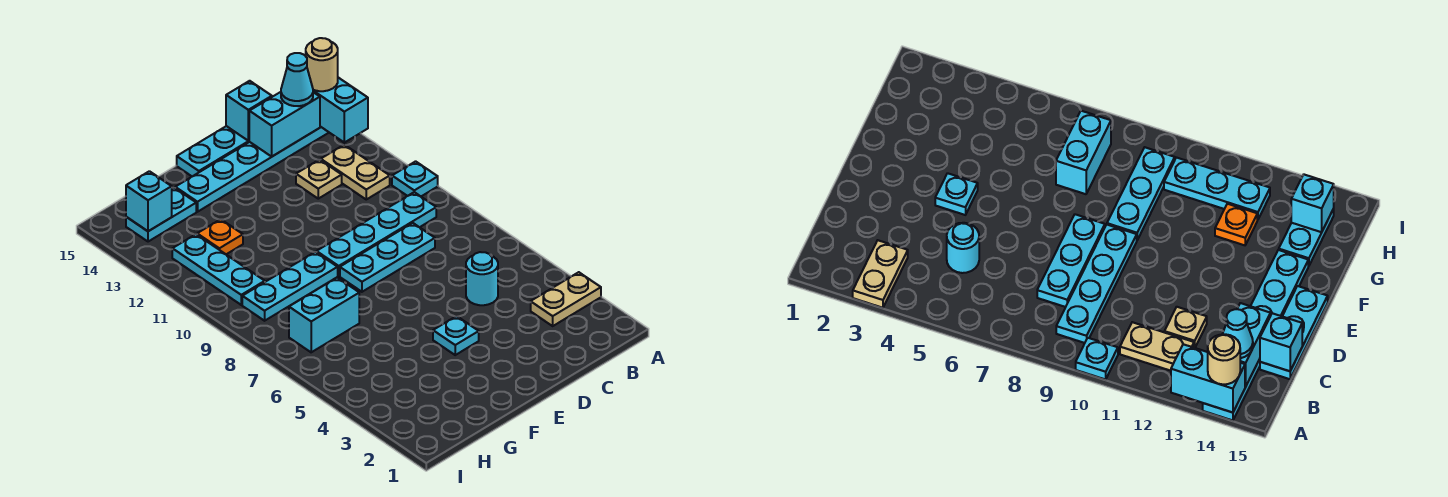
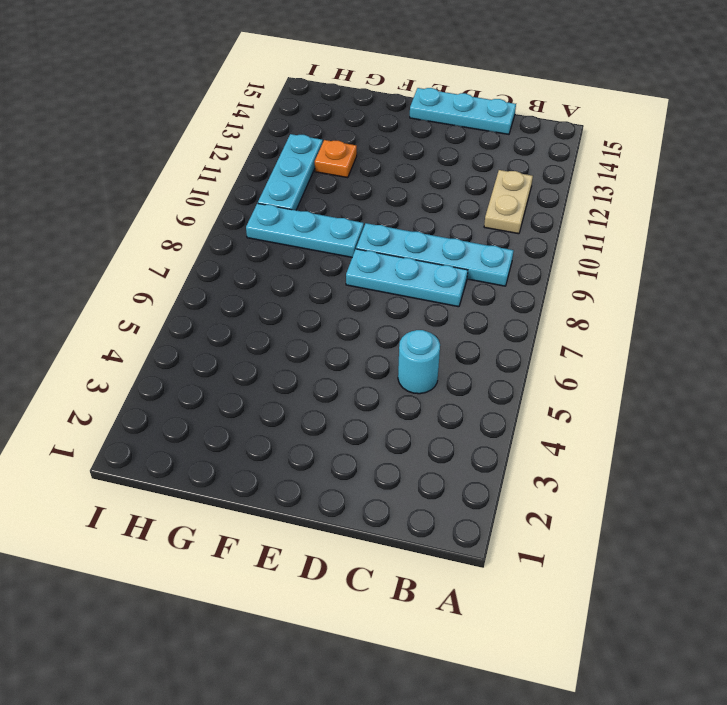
none -> tan plate A3:B3 level 1
none -> cyan plate A10 level 1
none -> cyan plate A14:F14 level 1

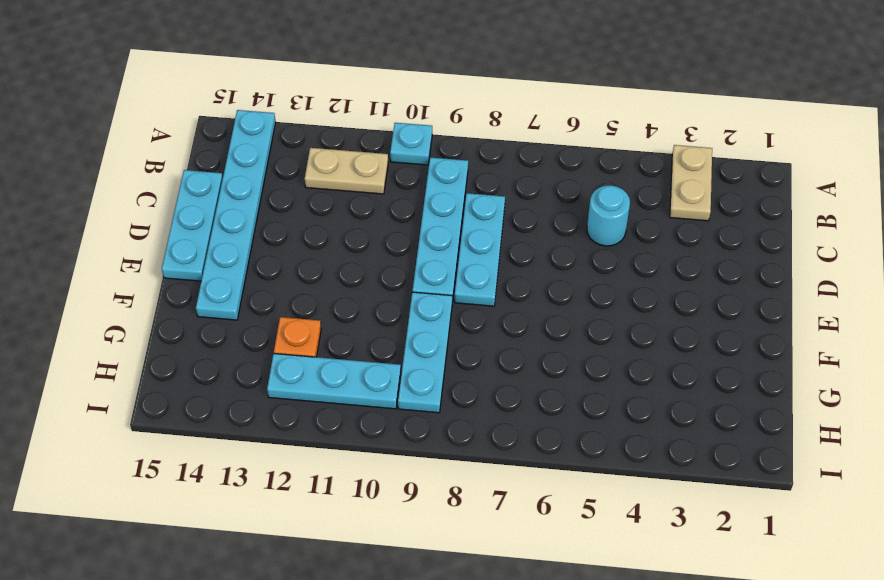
none -> tan plate C12 level 1
none -> cyan plate E4 level 1
none -> cyan brick G7:H7 level 1

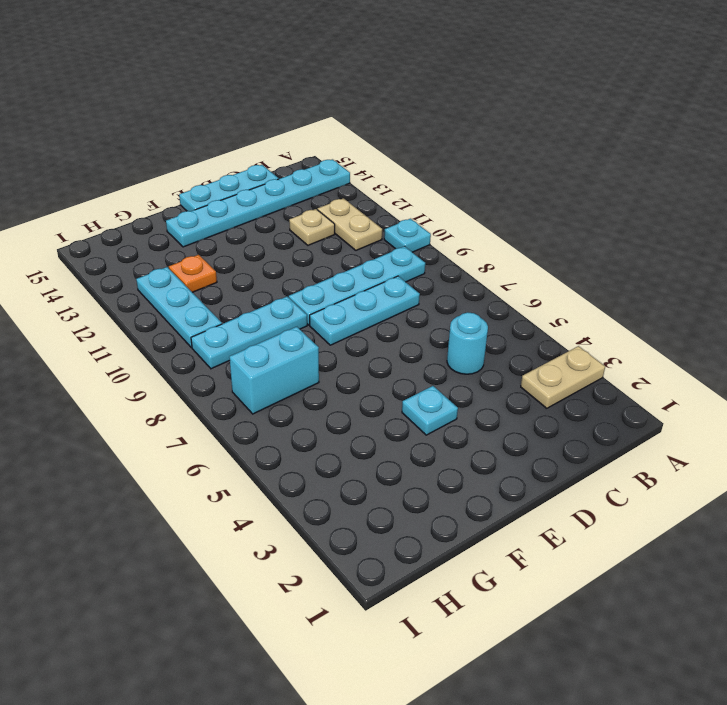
none -> cyan plate G14:H14 level 1
none -> cyan brick A13:A14 level 2
none -> cyan brick B14:C14 level 2

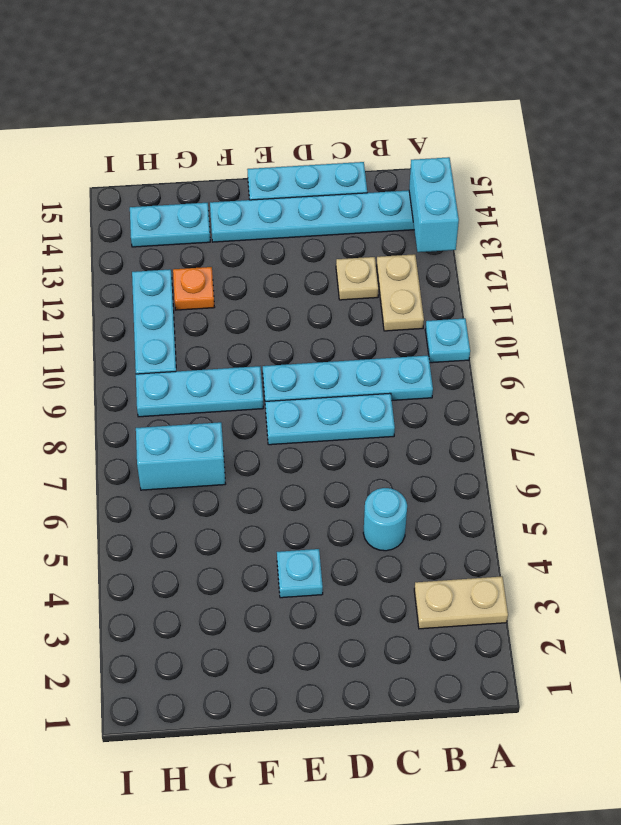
none -> cyan brick B14:C14 level 2
none -> cyan brick C15 level 2
none -> cyan brick H14 level 2

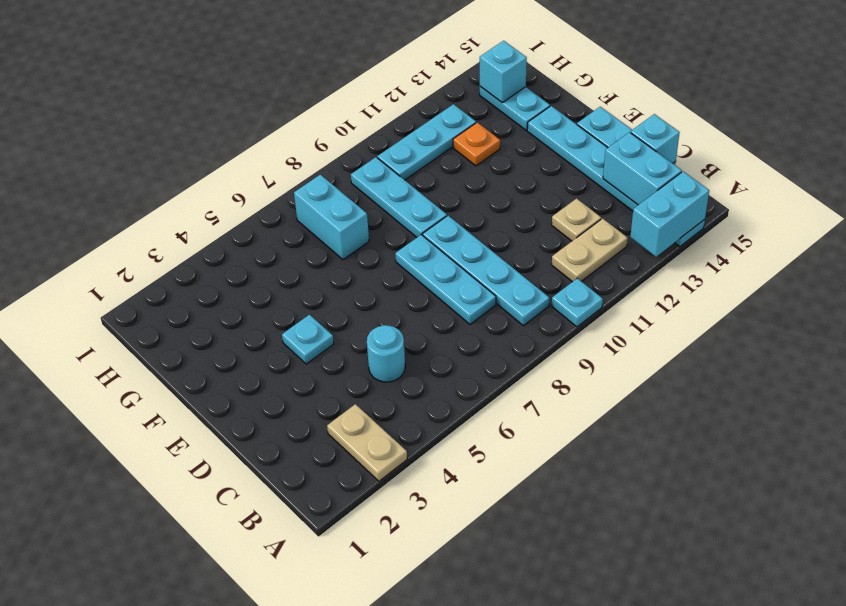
none -> tan round brick A14 level 3
none -> cyan cone B14 level 3

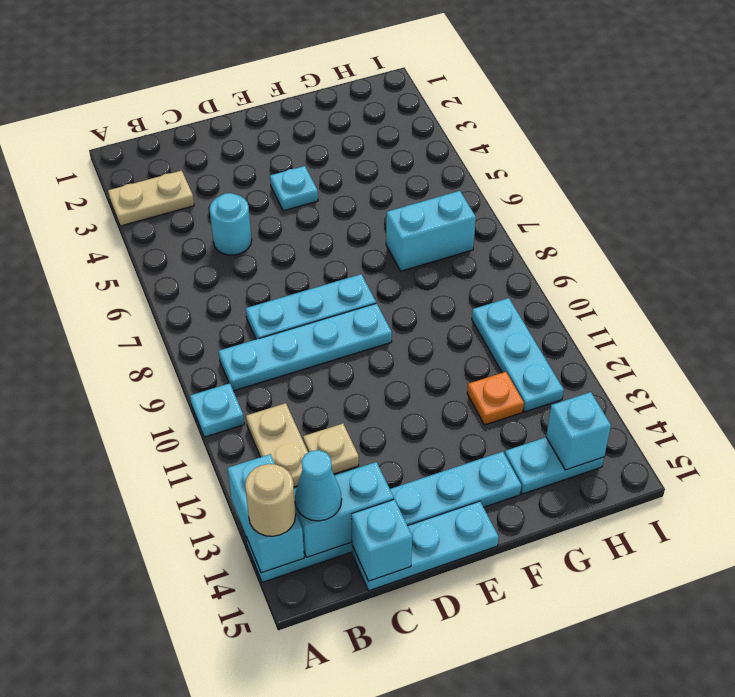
none -> cyan plate F9:H9 level 1

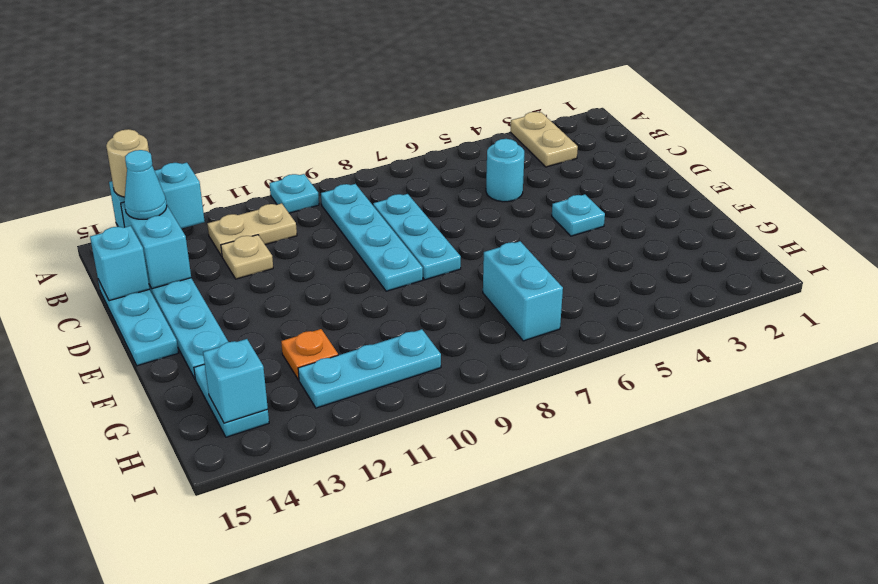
none -> cyan plate F9:H9 level 1

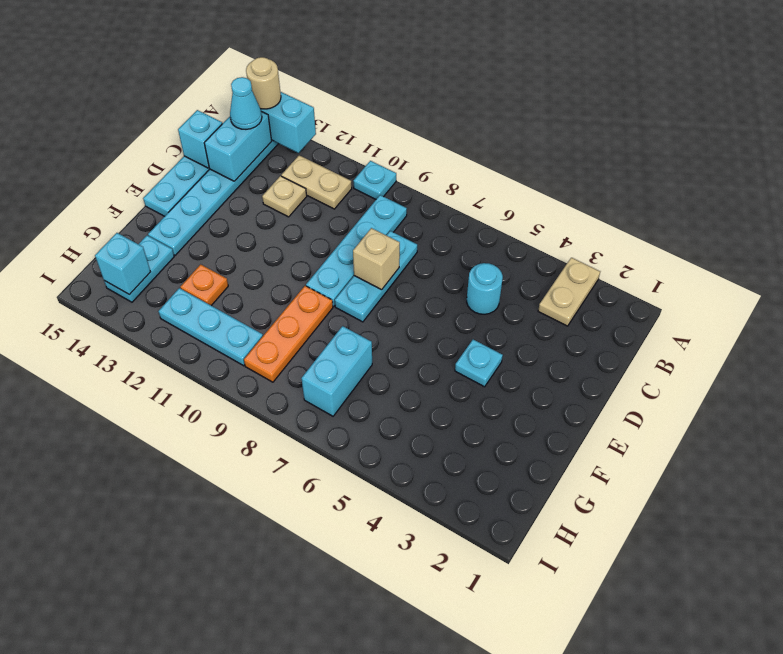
tan brick D8 level 2 -> none
orange plate F9:H9 level 1 -> cyan plate F9:H9 level 1

